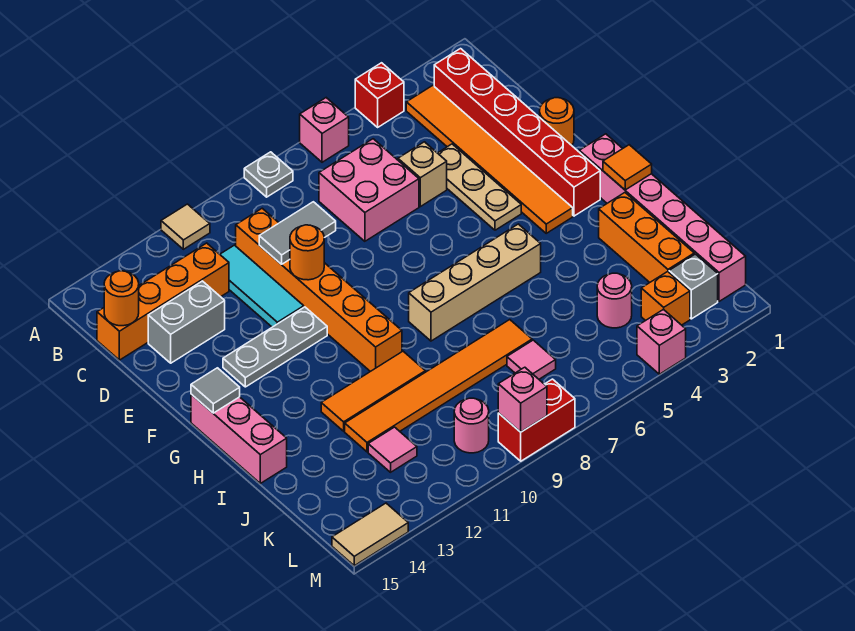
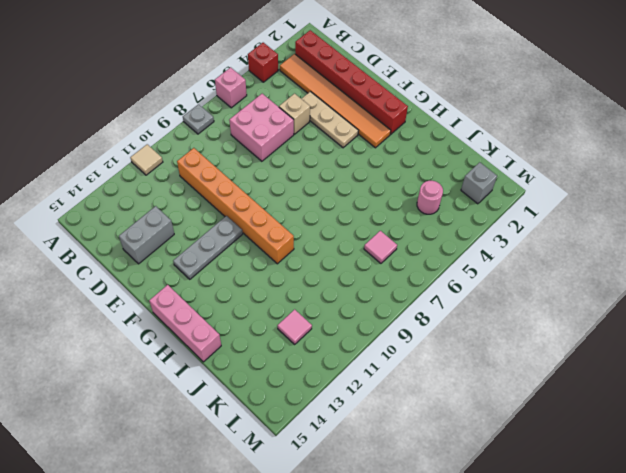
none -> cyan tile C11:E11 level 1
none -> orange brick C12:C15 level 1
none -> orange round brick E1 level 1
none -> pink brick G1:L1 level 1

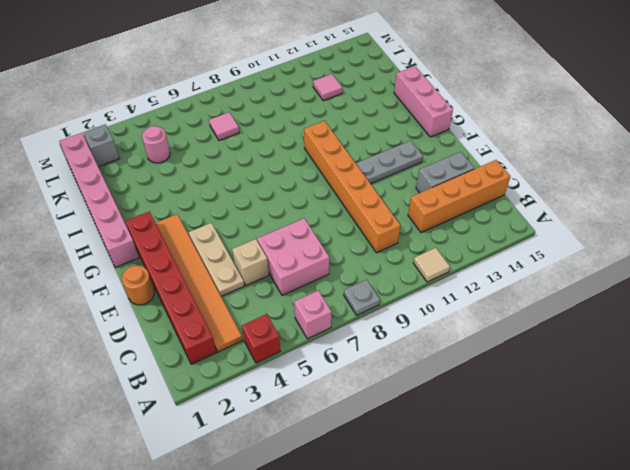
none -> cyan tile C11:E11 level 1
none -> tan brick H5:H8 level 1
none -> orange brick I2:K2 level 1
none -> orange tile I10:I12 level 1

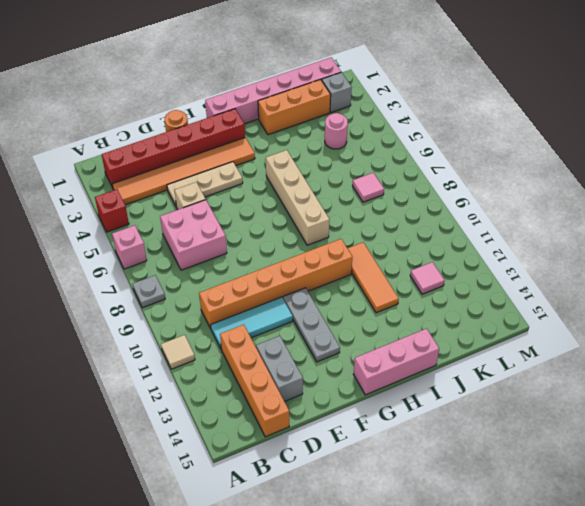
none -> orange tile J7:J12 level 1
none -> orange brick L3 level 1
none -> pink round brick L10 level 1
none -> pink brick M4 level 1

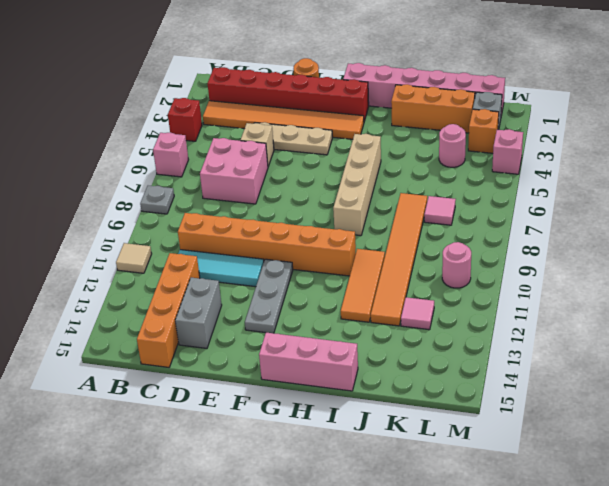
none -> red brick M8:M9 level 1
none -> tan tile M14:M15 level 1
none -> orange round brick C15 level 2
none -> grey tile D9:D10 level 2

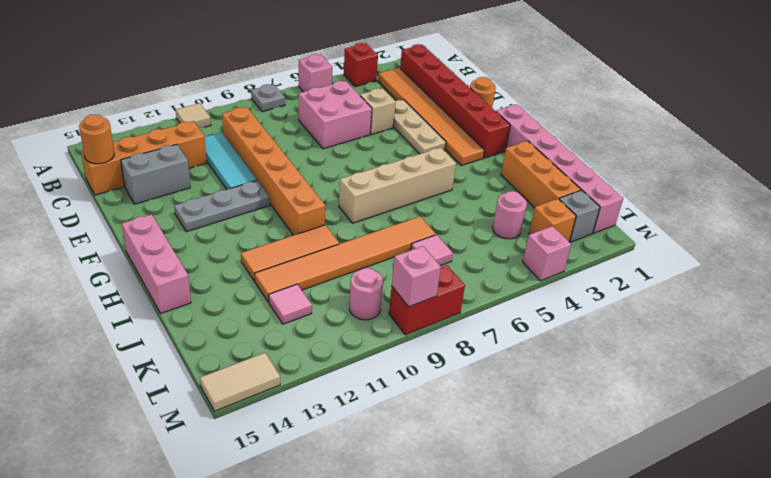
none -> grey tile D9:D10 level 2
none -> orange round brick E10 level 2
none -> grey tile G15 level 2
none -> orange tile H1 level 2

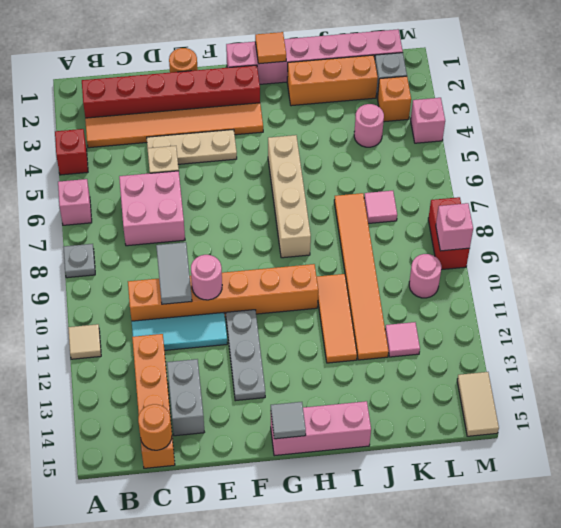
pink round brick E10 level 2 -> orange round brick E10 level 2

